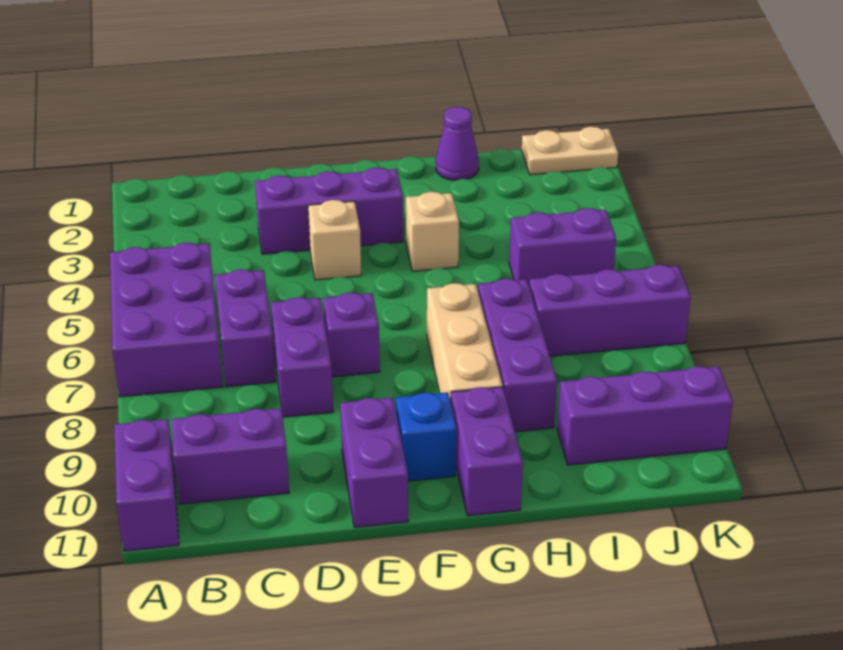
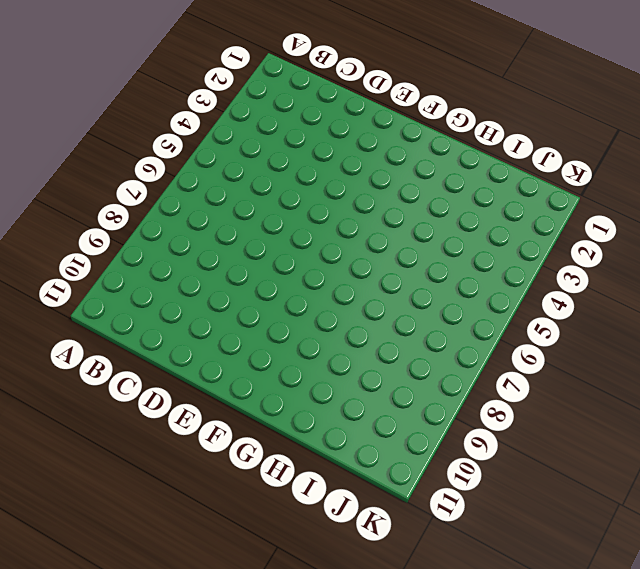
none -> purple brick A5:B7 level 1
none -> purple brick A10:A11 level 1
none -> purple brick B10:C10 level 1

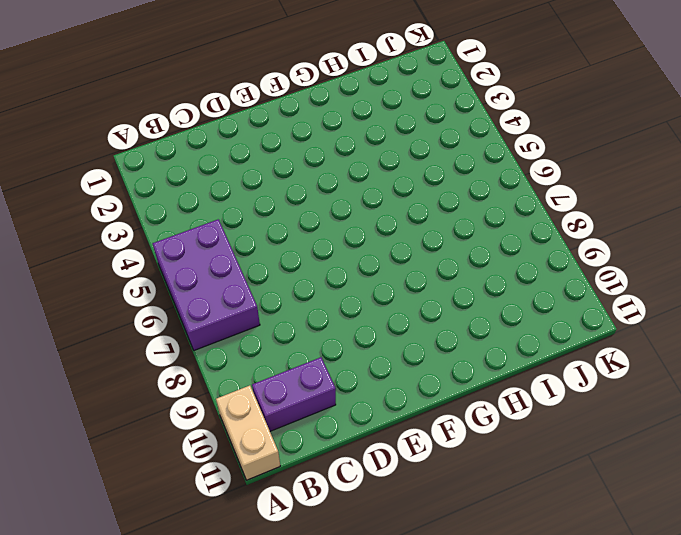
tan brick A10:A11 level 1 -> purple brick A10:A11 level 1
none -> purple brick C6:C7 level 1
none -> purple brick D3:F3 level 1
none -> purple brick D7:D8 level 1

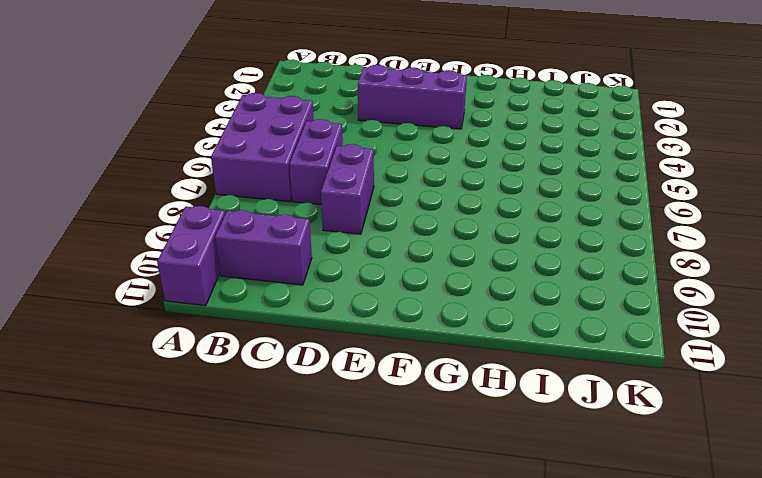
none -> tan brick E4 level 1
none -> purple brick E7 level 1
none -> purple brick E10:E11 level 1

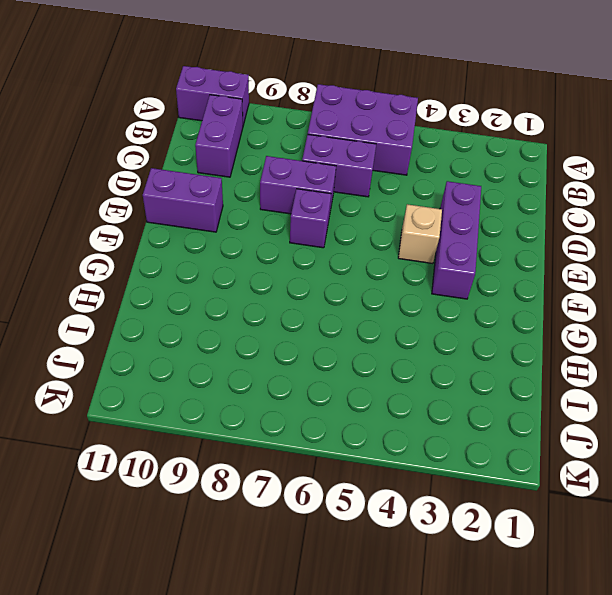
none -> blue brick F10 level 1
none -> tan brick G4 level 1
none -> tan brick G7:G9 level 1

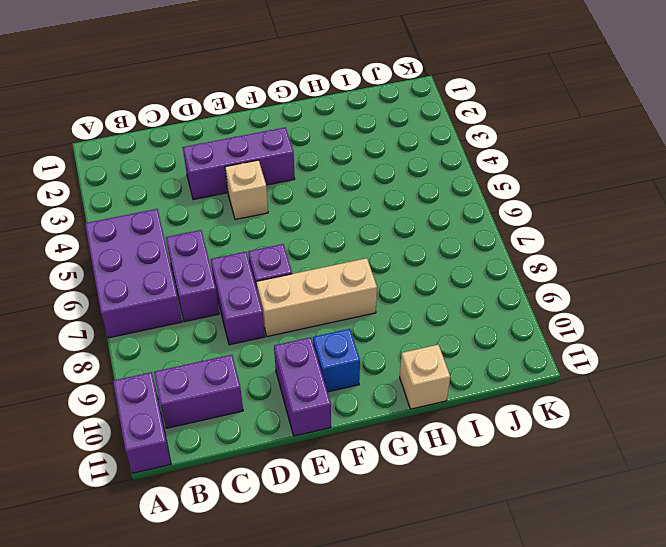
tan brick E8:G8 level 1 -> tan brick G7:G9 level 1
tan brick H11 level 1 -> tan brick G4 level 1
none -> purple brick G10:G11 level 1
none -> purple cone H1 level 1
none -> purple brick H7:H9 level 1

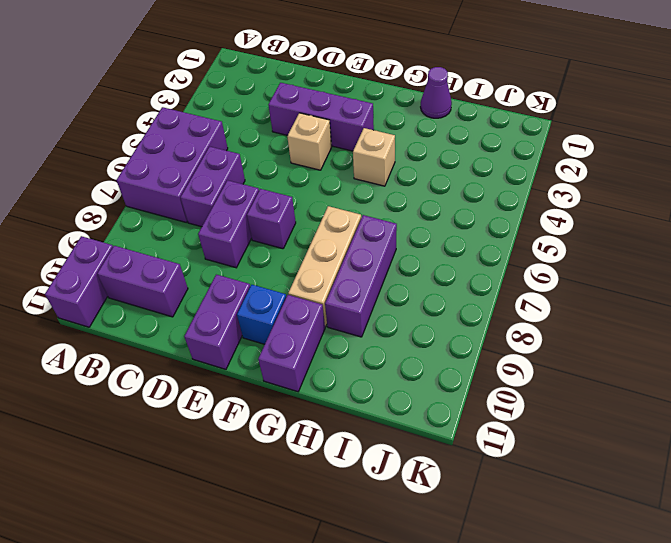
none -> purple brick I5:J5 level 1
none -> purple brick I7:K7 level 1
none -> purple brick I10:K10 level 1

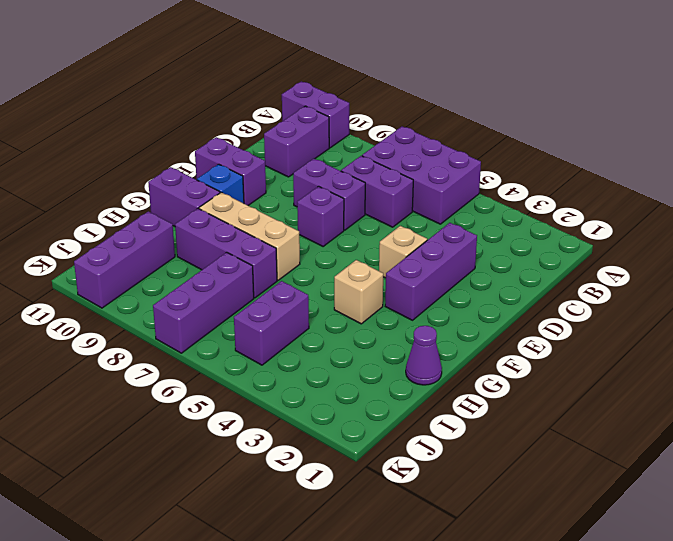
none -> tan plate J1:K1 level 1

